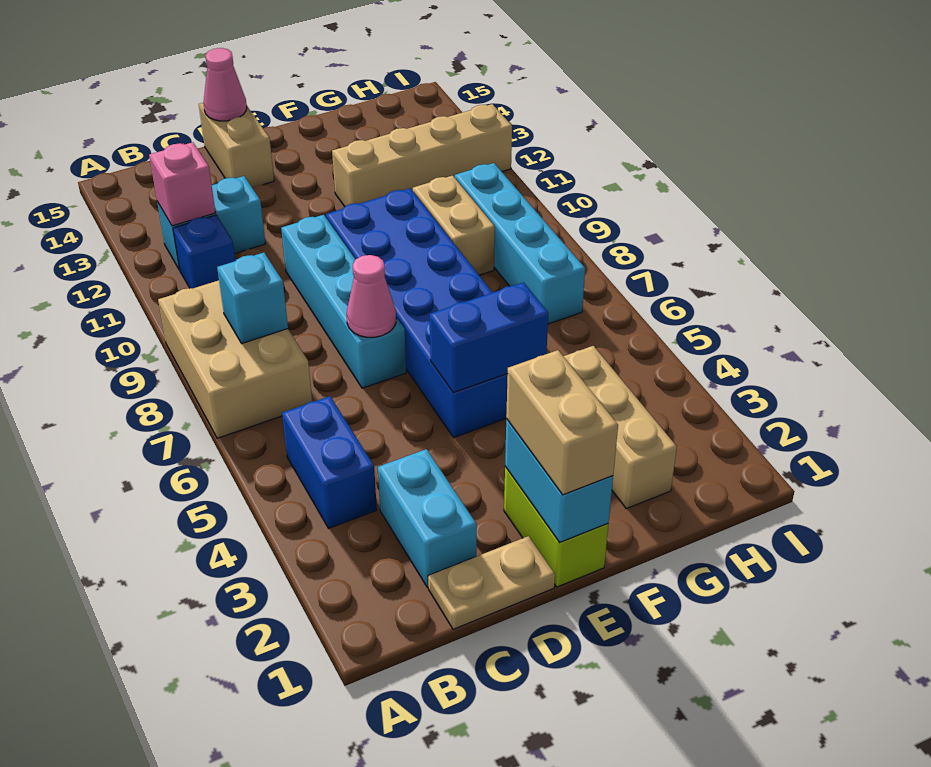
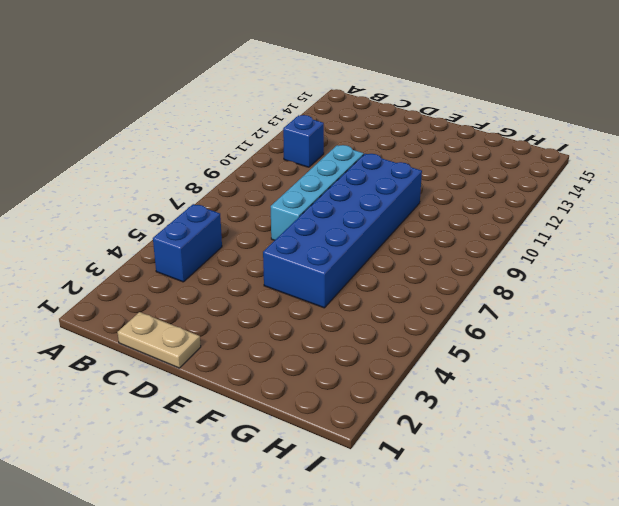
none -> tan brick A7:B9 level 1
none -> cyan brick B12:C12 level 1
none -> cyan brick C2:C3 level 1

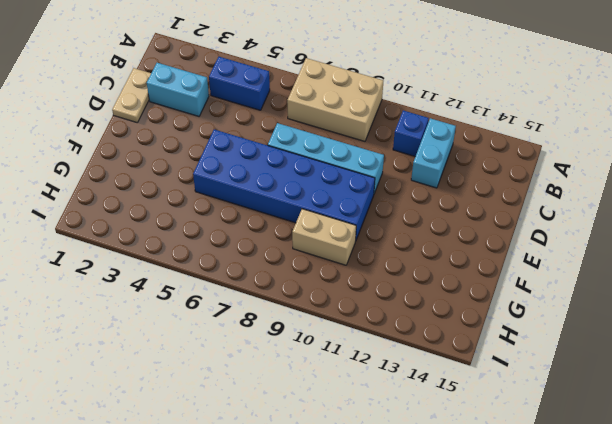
none -> tan brick D14:D15 level 1
none -> lime brick E1:E2 level 1
none -> tan brick F12:I12 level 1

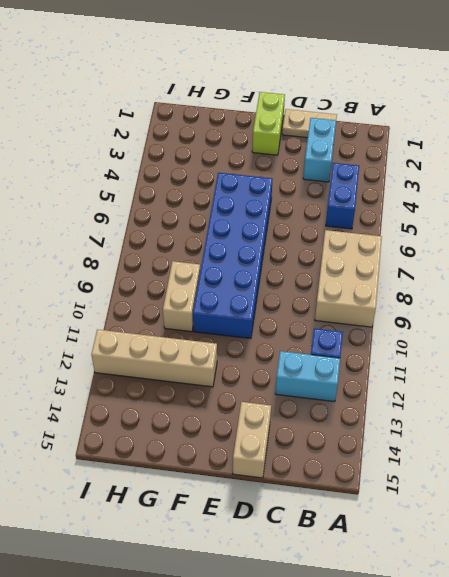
none -> cyan brick D7:D10 level 1
none -> tan brick G2:G4 level 1
none -> cyan brick H7:H10 level 1

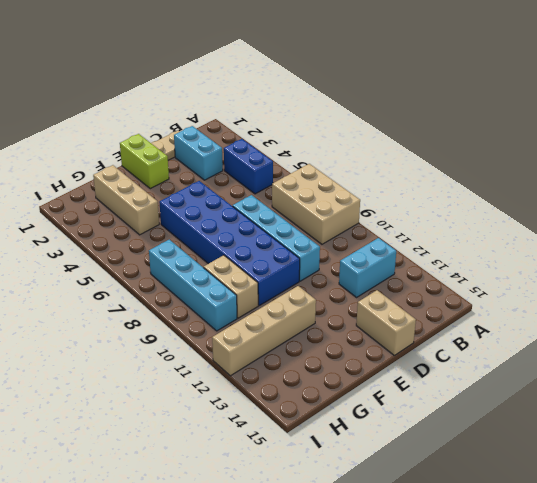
none -> blue brick B11 level 1
none -> cyan brick B8 level 2
none -> pink brick B12 level 2

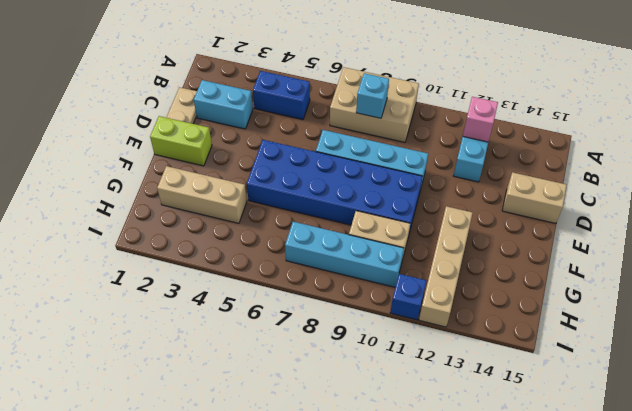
blue brick I11 level 1 -> blue brick B11 level 1
none -> pink cone D7 level 2
none -> pink cone D15 level 2
none -> cyan brick E1:E2 level 2

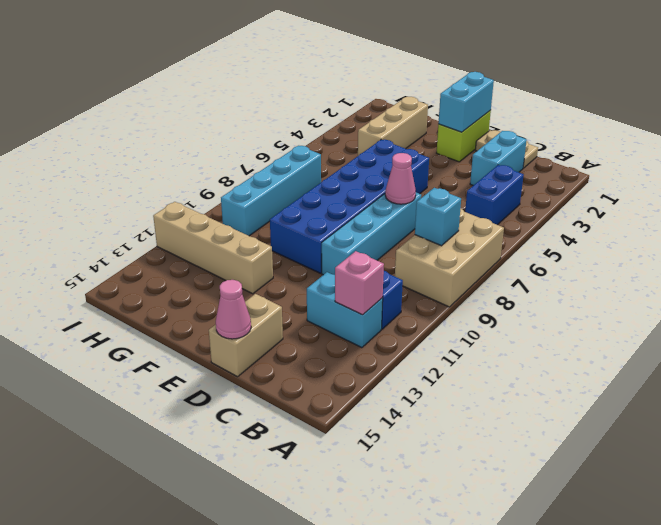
none -> tan brick G9:G10 level 1
none -> blue brick E5:F5 level 2
none -> tan brick E1:E2 level 3

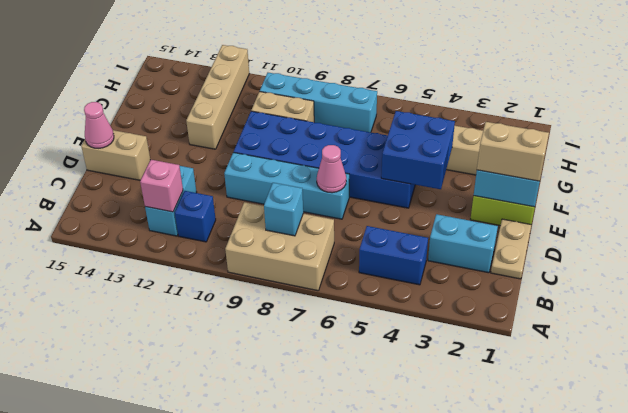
blue brick E4:F5 level 2 -> blue brick E5:F5 level 2

